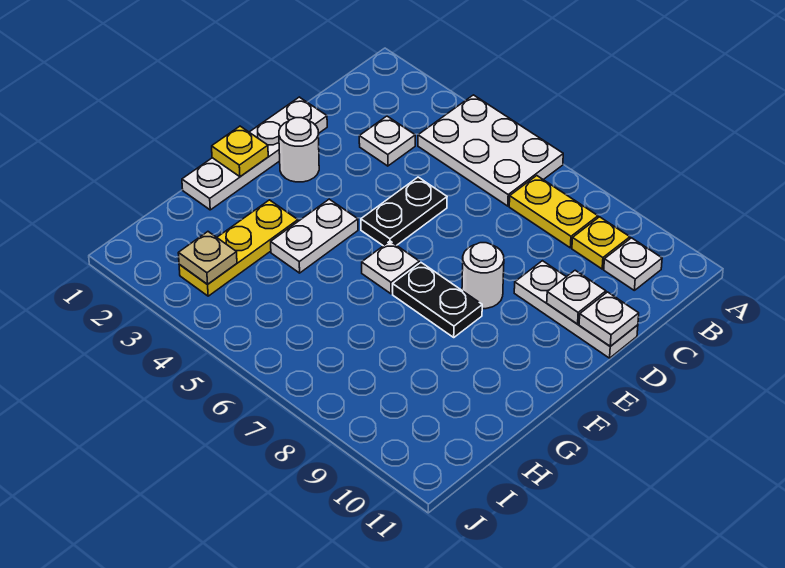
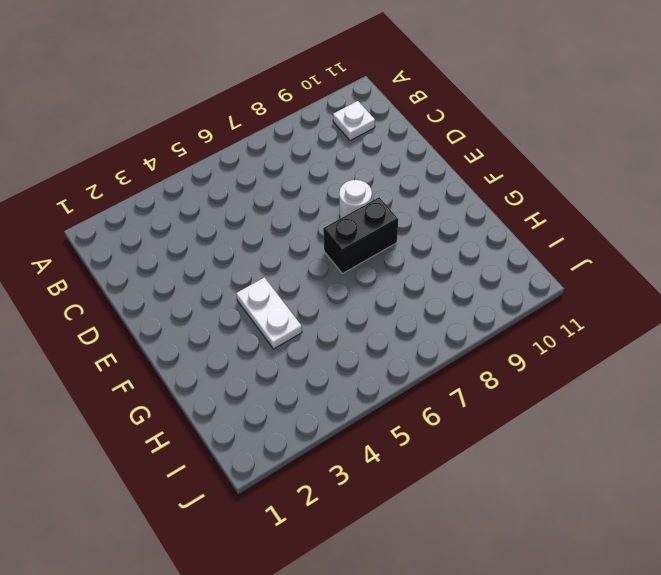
black brick F7:F8 level 1 -> black plate F7:F8 level 1
none -> white plate A4:B6 level 1
none -> yellow plate B7:B8 level 1
none -> yellow plate B9 level 1

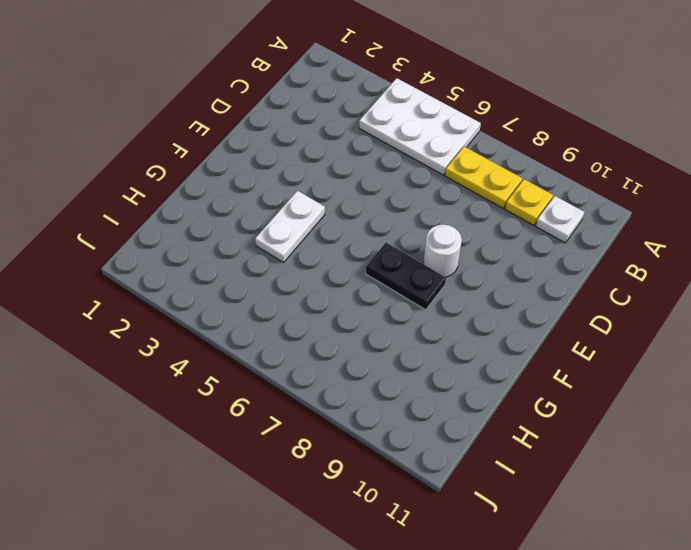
none -> white plate C3 level 1
none -> white plate D1:G1 level 1
none -> black plate D5:E5 level 1

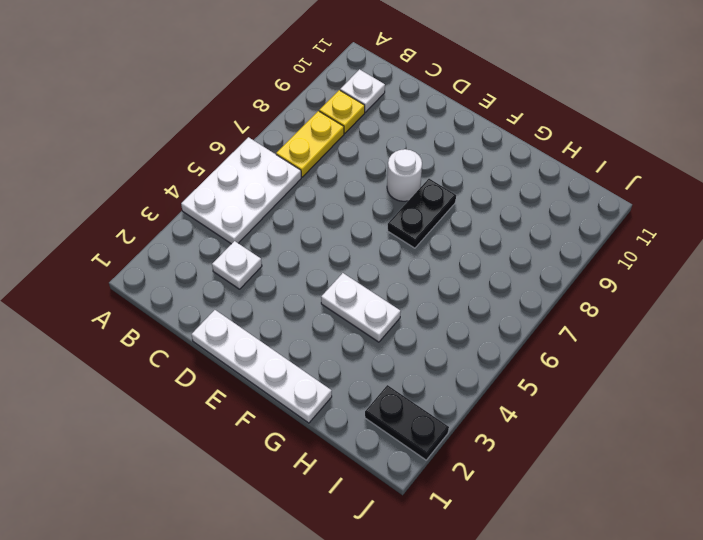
black plate I2:J2 level 1 -> black plate D5:E5 level 1
none -> white plate D9:D11 level 1
none -> white round brick E2 level 1
none -> white plate F6 level 1

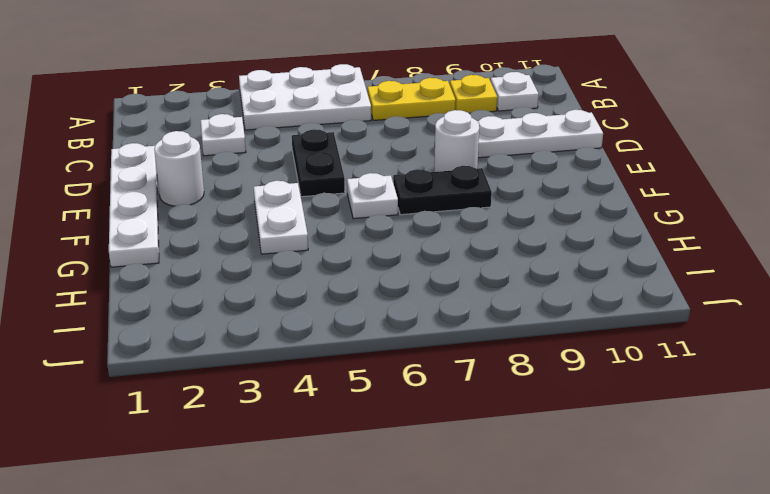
none -> yellow plate G3:I3 level 1
none -> white plate D10 level 2
none -> white plate D11 level 2

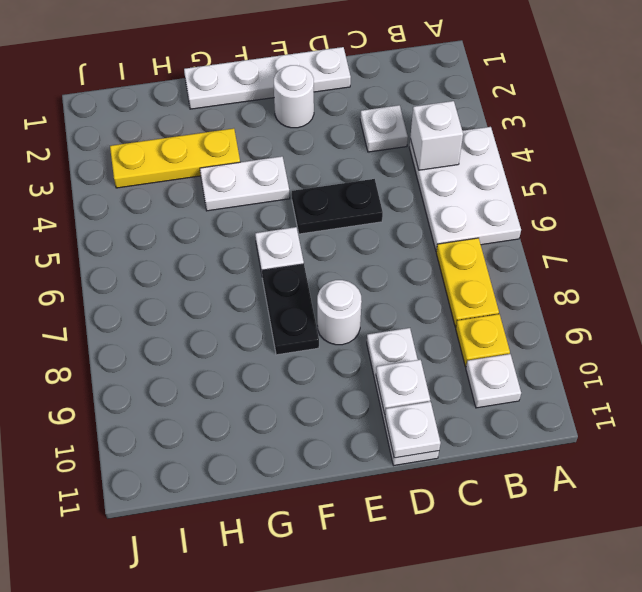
white brick B4 level 2 -> none
none -> yellow plate F1 level 2
none -> tan plate I3 level 2

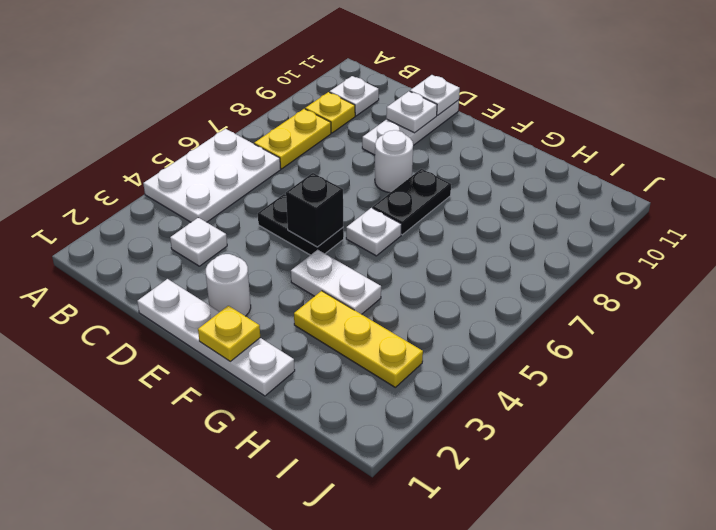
black brick E5 level 2 -> none
none -> tan plate I3 level 2

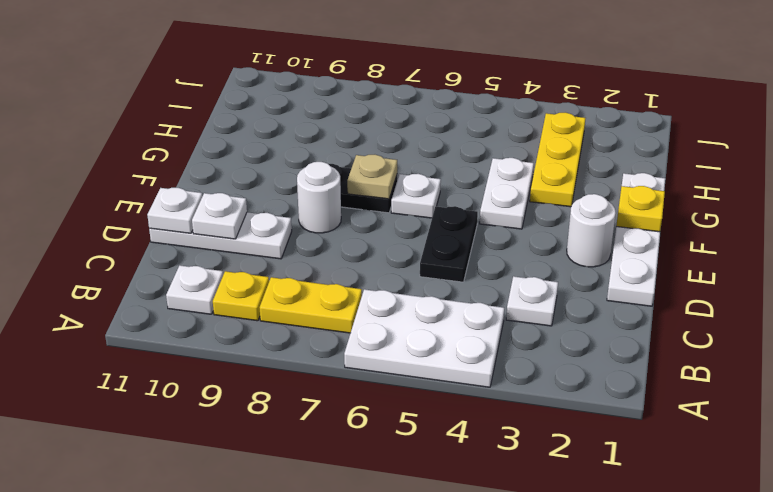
tan plate F7 level 2 -> tan plate I3 level 2

